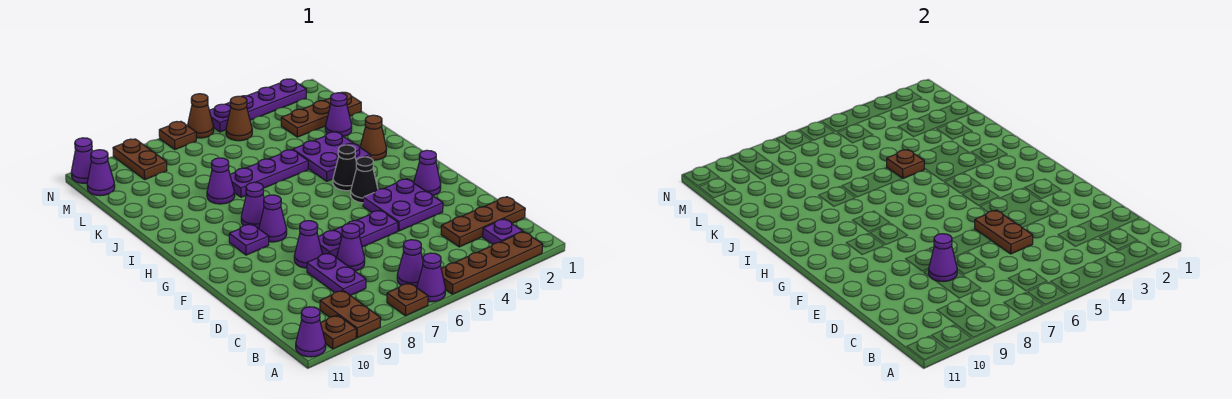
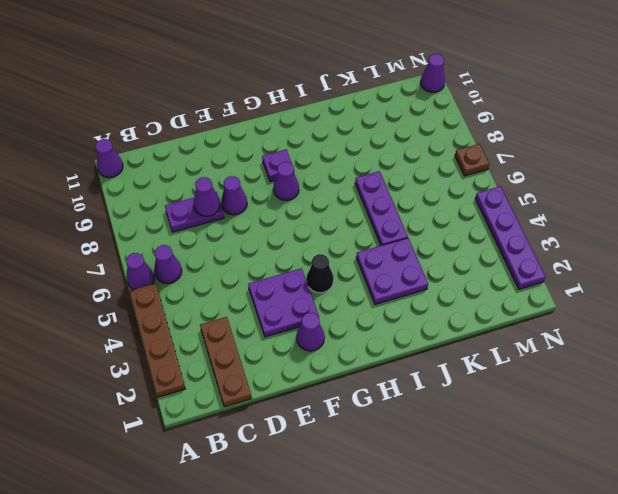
none -> brown plate A7 level 1
none -> brown plate A9:B9 level 1
none -> brown plate A10 level 1
none -> purple plate B2 level 1

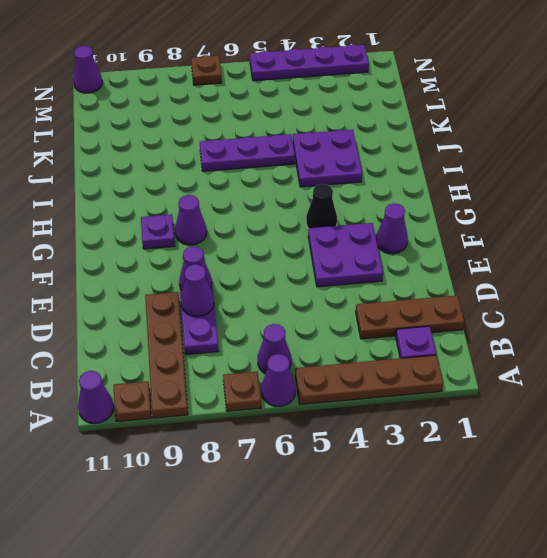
brown plate A9:D9 level 1 -> brown plate A9:B9 level 1
none -> purple cone D7 level 1
none -> purple plate E5:E7 level 1
none -> black cone H4 level 1
none -> purple cone H8 level 1

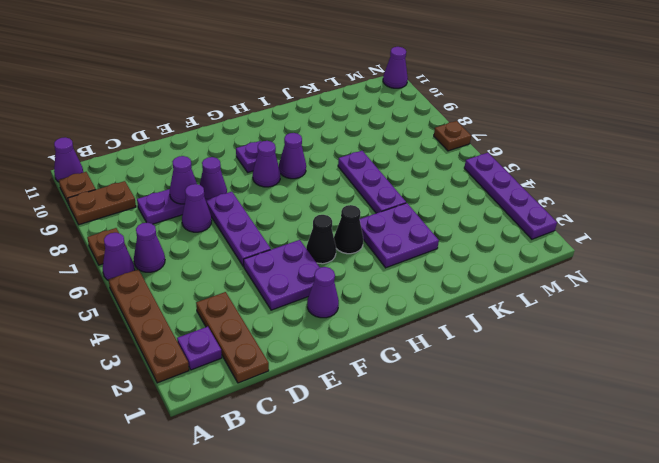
none -> brown cone I2 level 1
none -> purple cone J8 level 1
none -> purple cone K2 level 1
none -> brown plate L1:L3 level 1

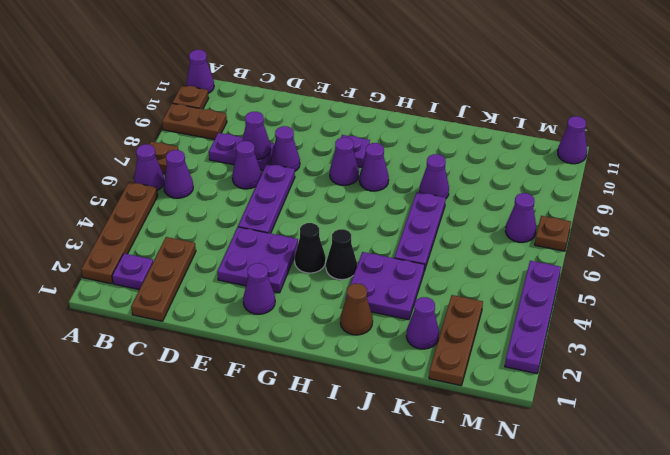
purple cone M7 level 1 -> purple cone M11 level 1
none -> brown cone M5 level 1
none -> brown plate M9:N9 level 1
none -> brown cone N6 level 1
none -> brown plate D5:E5 level 2

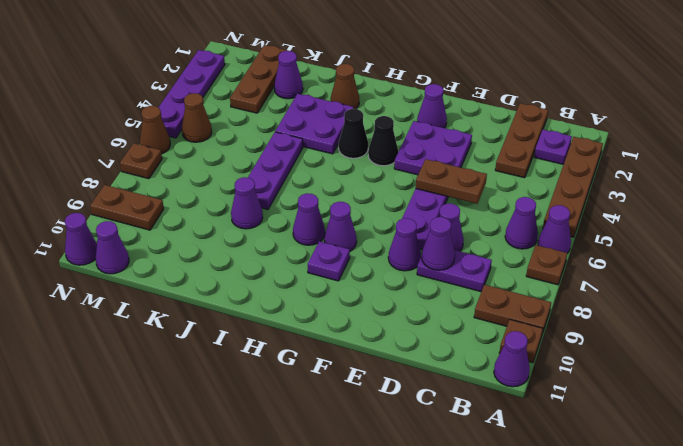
none -> brown plate J5 level 2

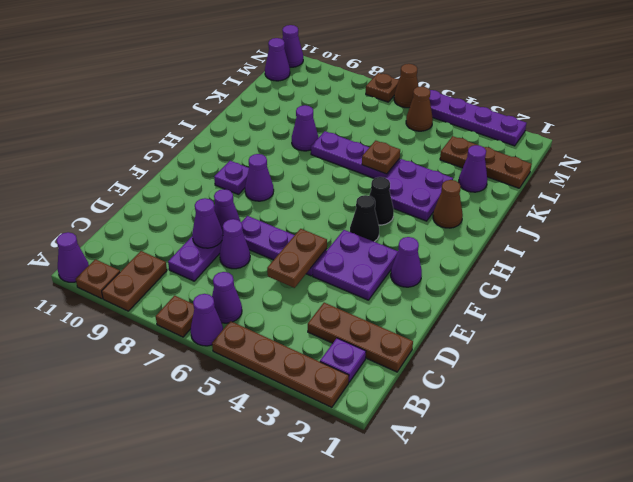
none -> purple cone H8 level 1
none -> brown plate M9:N9 level 1

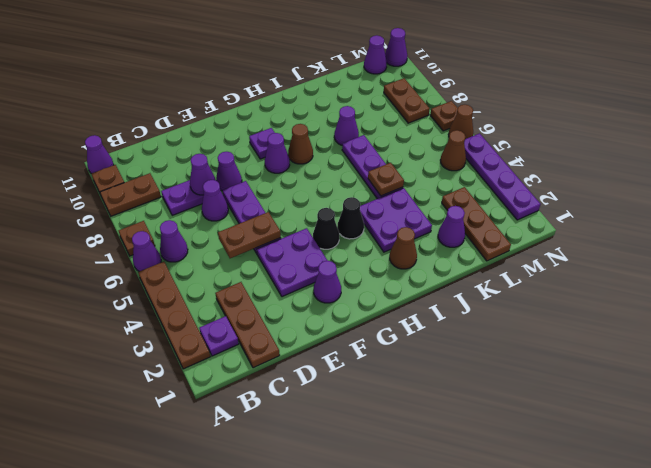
brown cone H8 level 1 -> purple cone H8 level 1
brown plate M8:M9 level 1 -> brown plate M9:N9 level 1

